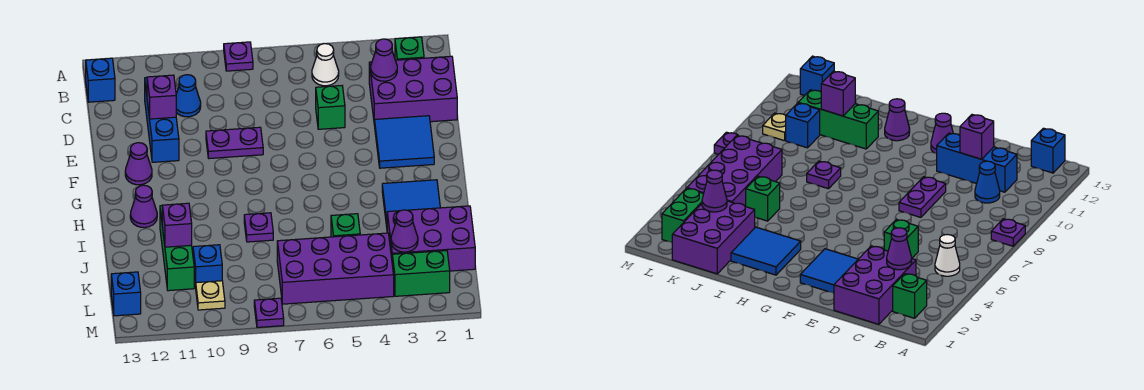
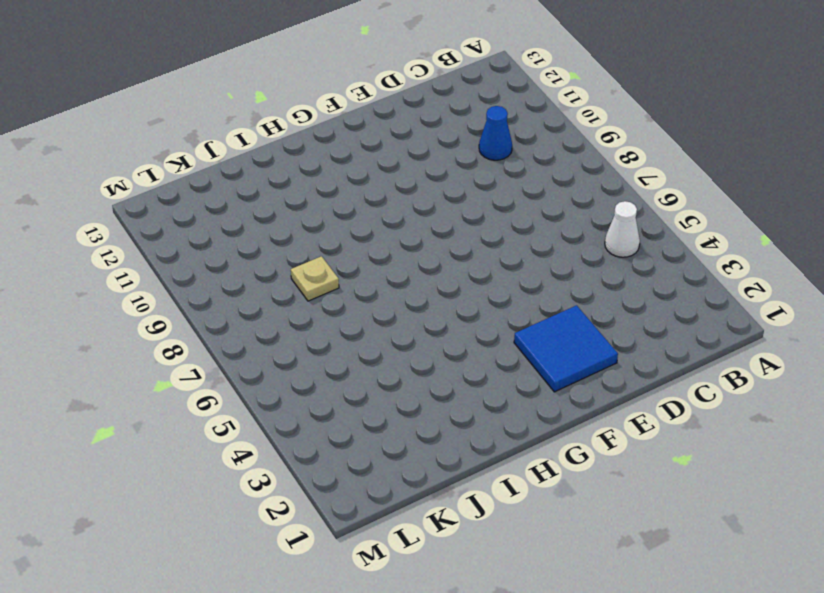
tan plate J8 level 1 -> tan plate L10 level 1
none -> purple plate A8 level 1
none -> green brick B2 level 1
none -> blue brick B13 level 1

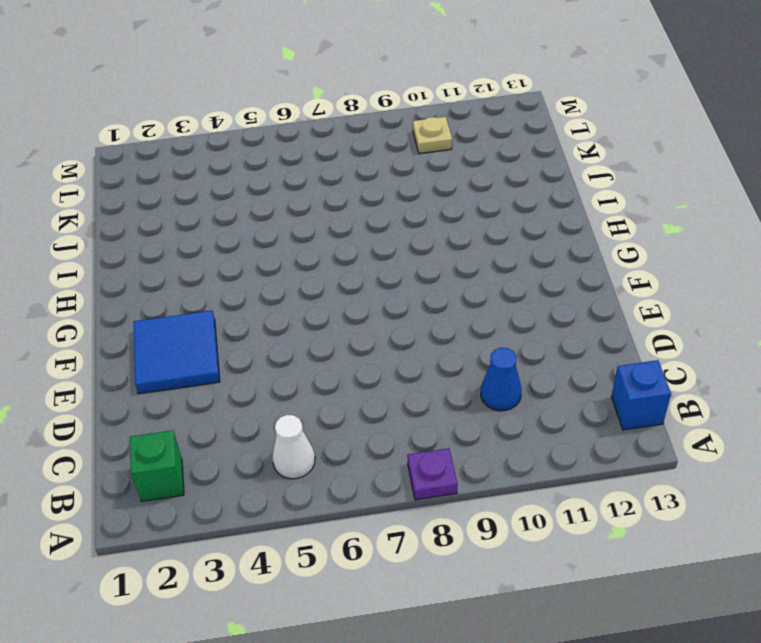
none -> purple brick C1:D3 level 1
none -> blue brick C11:E11 level 1
none -> green brick D5 level 1

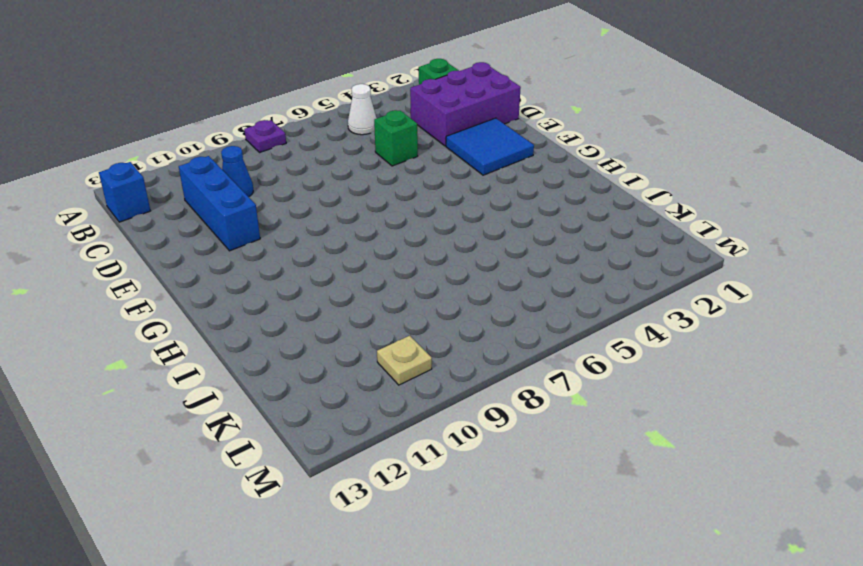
none -> purple plate E8:E9 level 1
none -> purple cone F12 level 1
none -> blue tile H2:I3 level 1

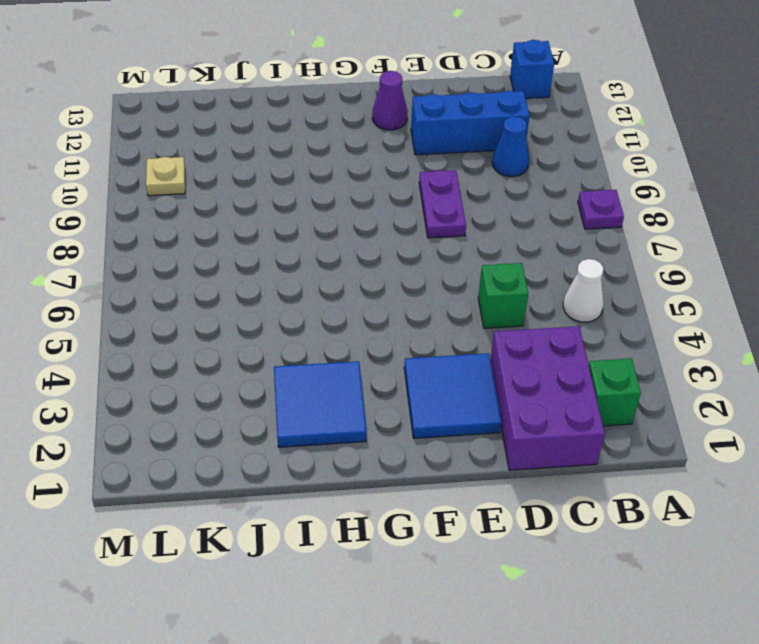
none -> purple cone H12 level 1
none -> purple plate I8 level 1
none -> green brick I11:K11 level 1

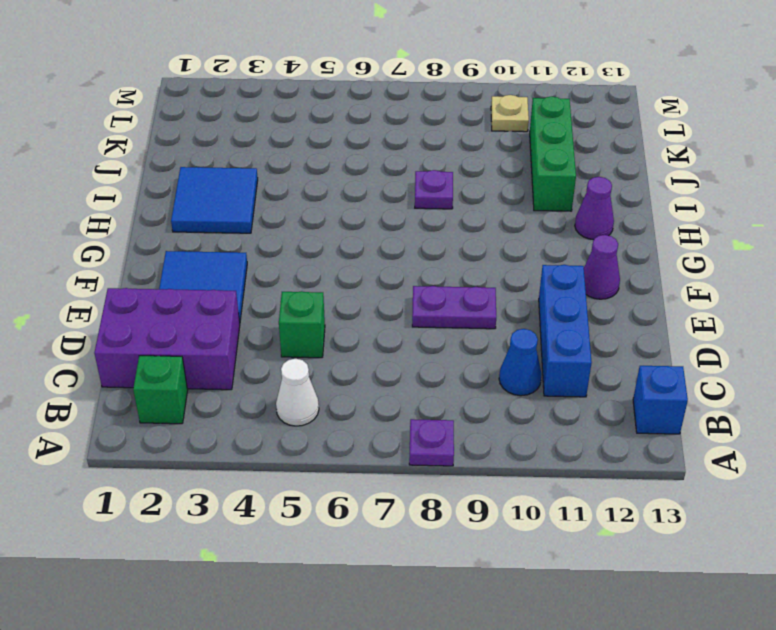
none -> purple brick J1:K3 level 1
none -> green brick J5 level 1
none -> purple brick K4:L7 level 1

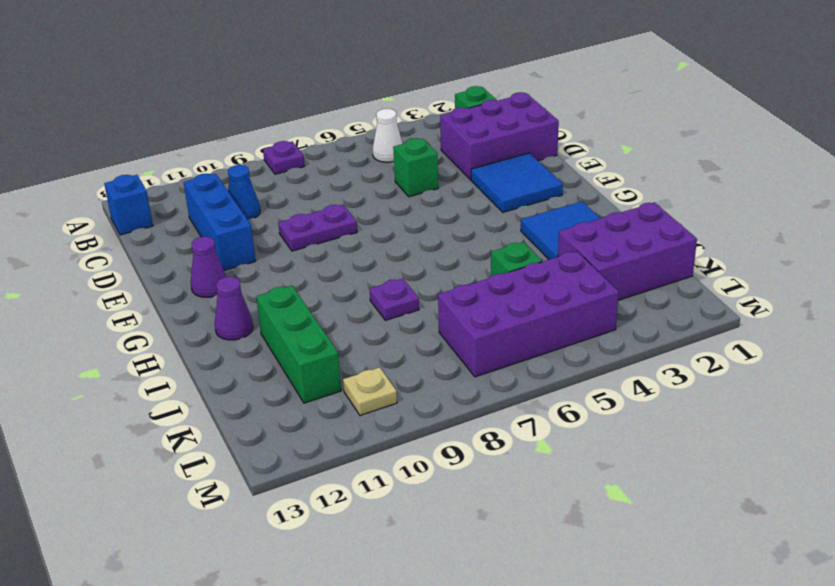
none -> blue brick K10 level 1
none -> green brick L2:L3 level 1
none -> blue brick L13 level 1

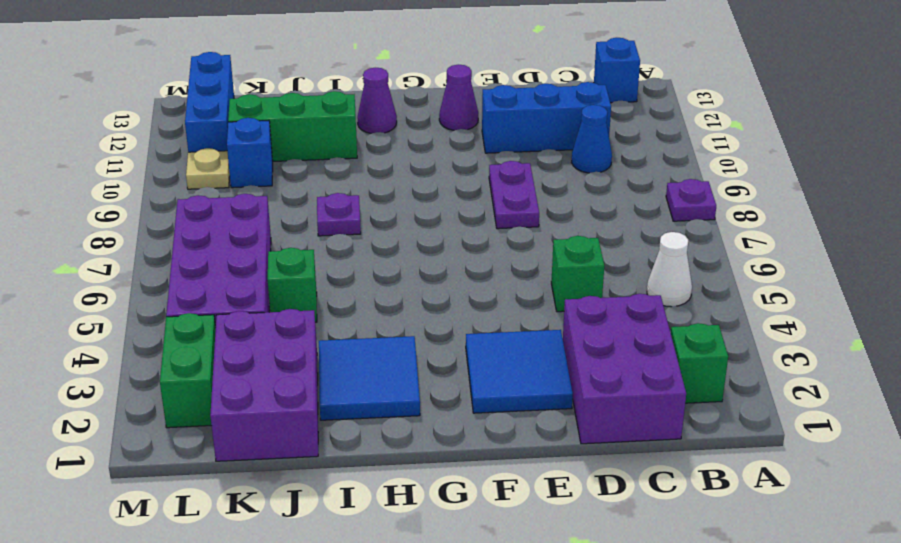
blue brick L11:L13 level 1 -> blue brick L13 level 1
none -> purple plate M8 level 1
none -> purple cone C3 level 2
none -> purple brick D11 level 2

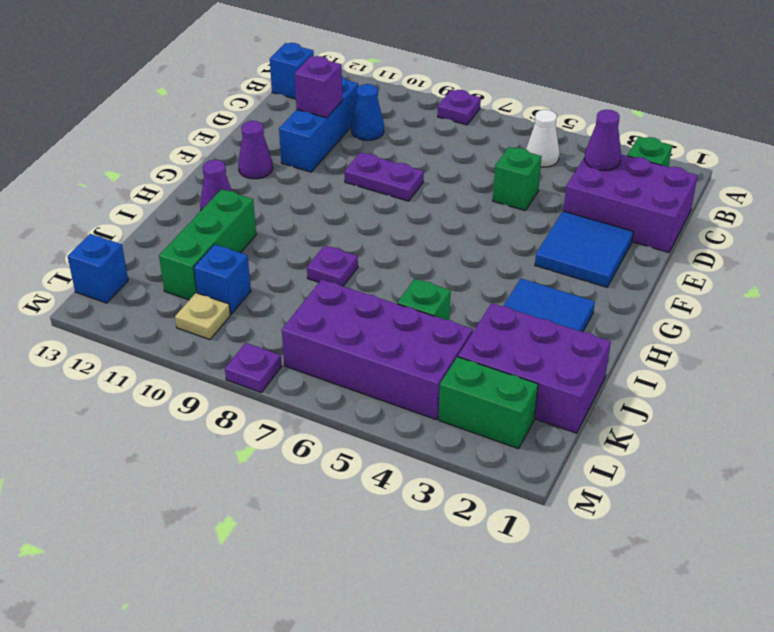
none -> purple brick J11 level 2
none -> purple cone K3 level 2

